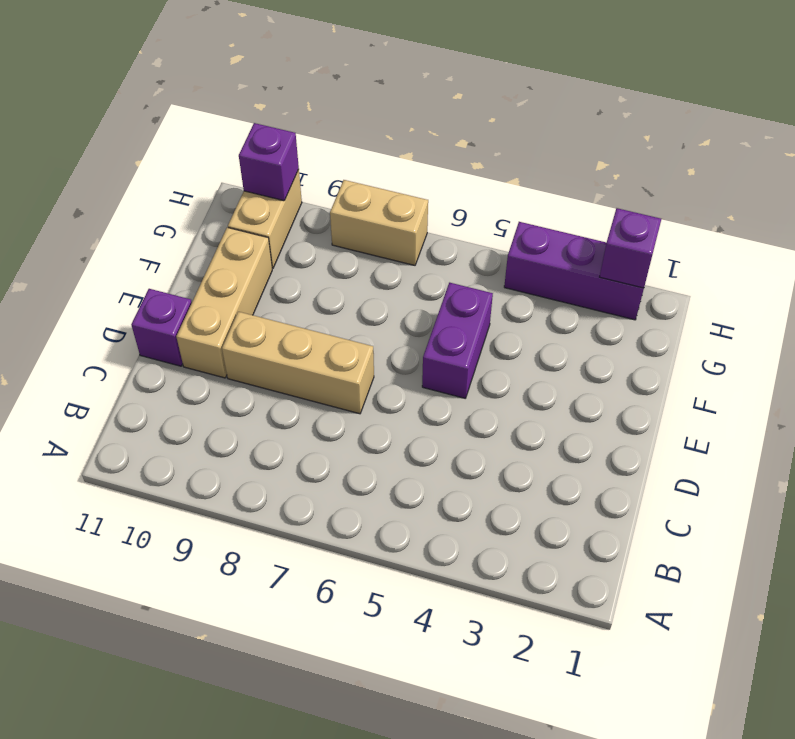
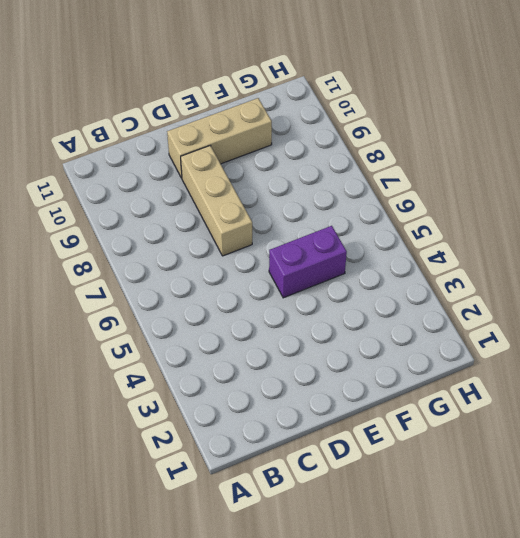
none -> purple brick D11 level 1
none -> tan brick G10:H10 level 1

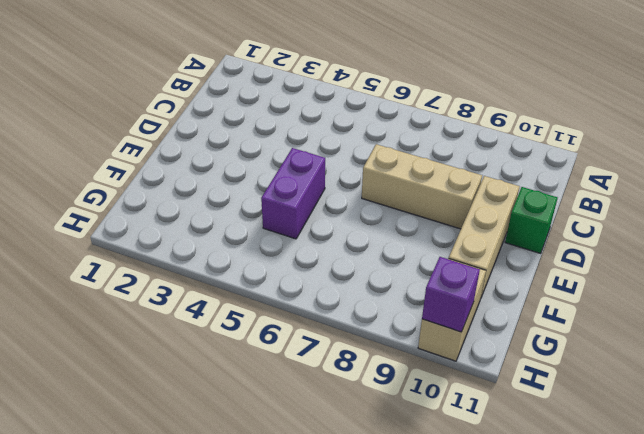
green brick D11 level 1 -> purple brick D11 level 1
none -> purple brick H2:H4 level 1
none -> tan brick H7:H8 level 1

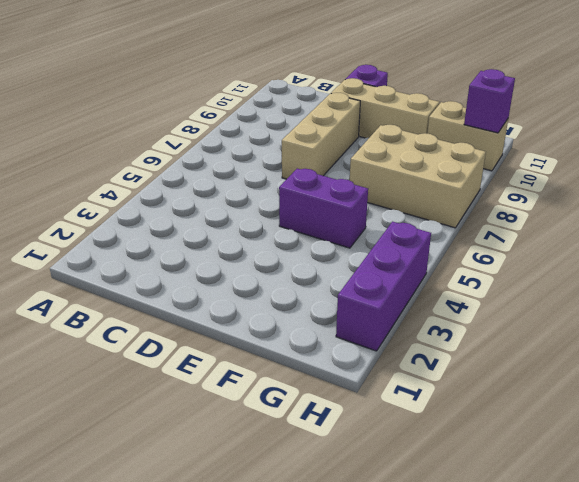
tan brick F7:H8 level 1 -> tan brick H7:H8 level 1
none -> purple brick H2 level 2

